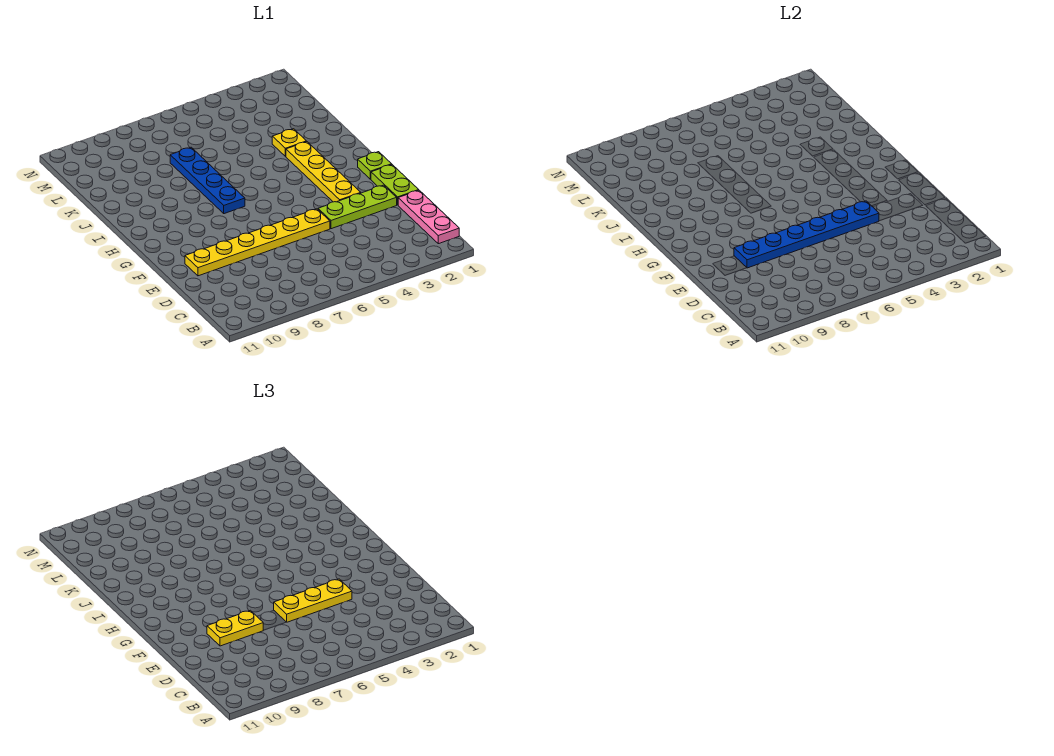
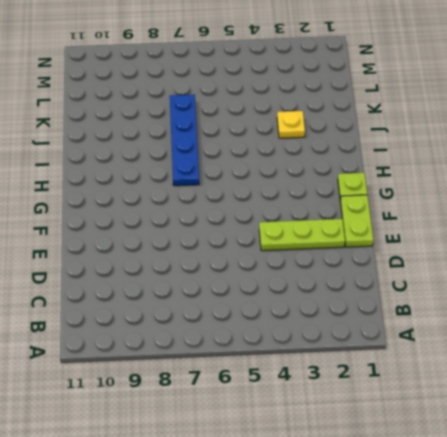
none -> pink plate B1:D1 level 1
none -> yellow plate E5:E10 level 1

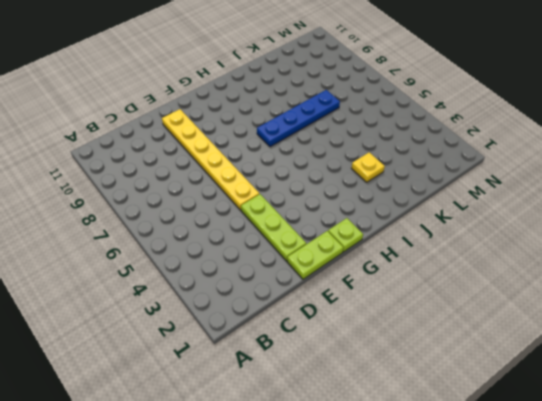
none -> pink plate B1:D1 level 1
none -> yellow plate F3:I3 level 1

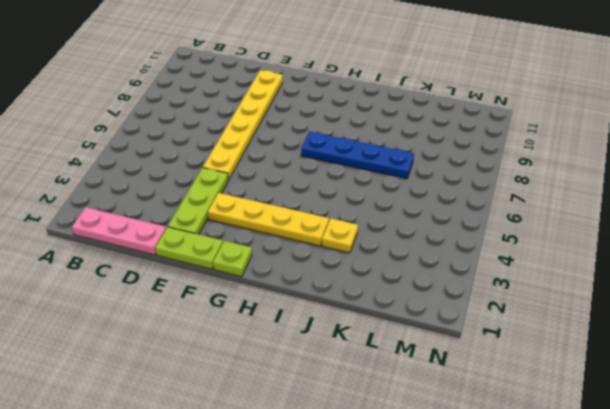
none -> blue plate E4:E9 level 2
none -> yellow plate E4:E6 level 3

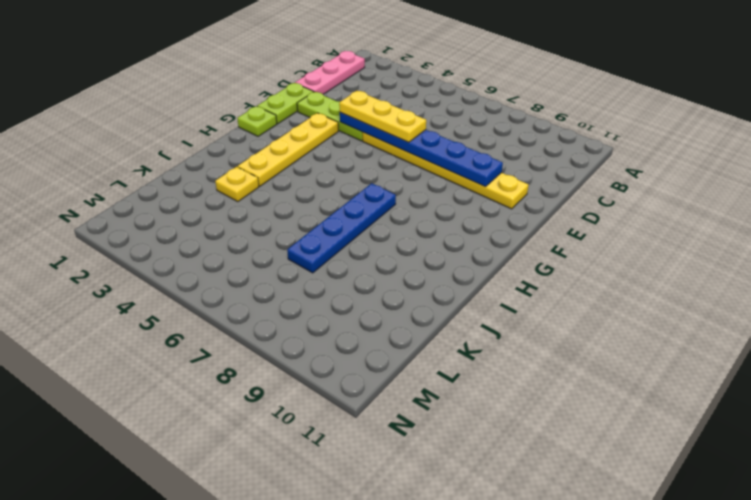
none -> yellow plate E8:E9 level 3

